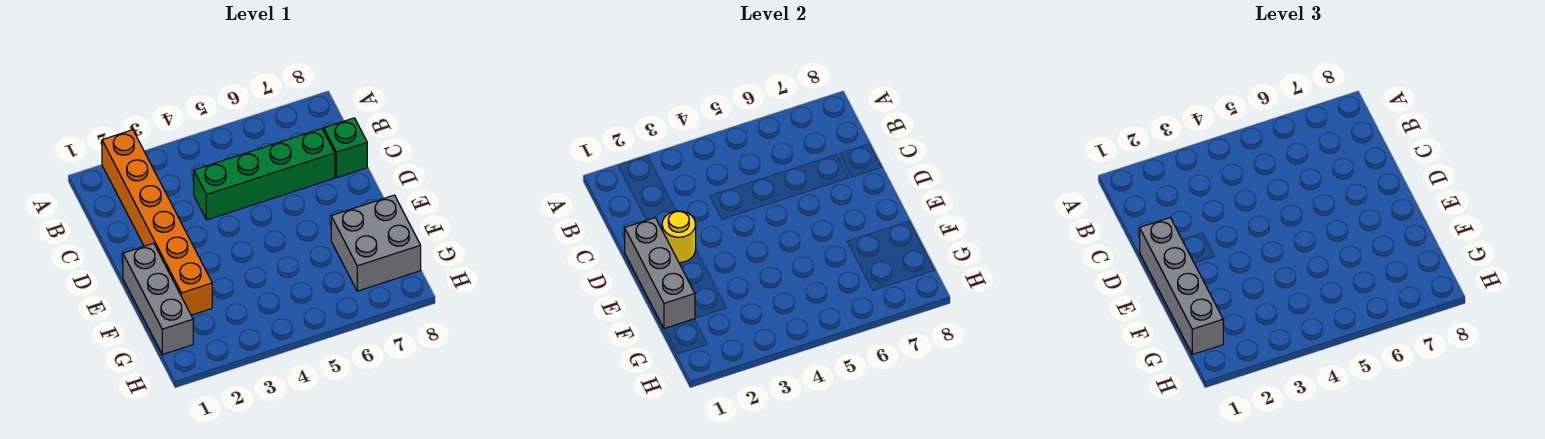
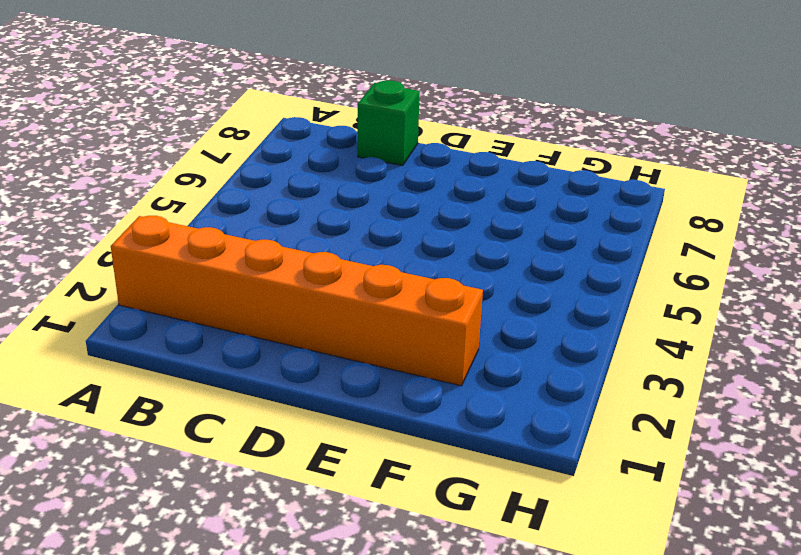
none -> green brick C4:C7 level 1
none -> grey brick E1:G1 level 1

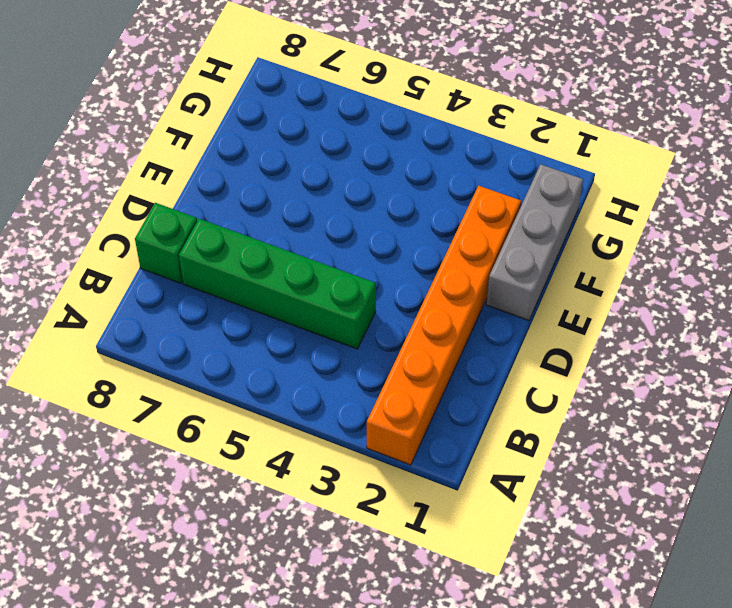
none -> grey brick F7:G8 level 1
none -> grey brick D1:F1 level 2

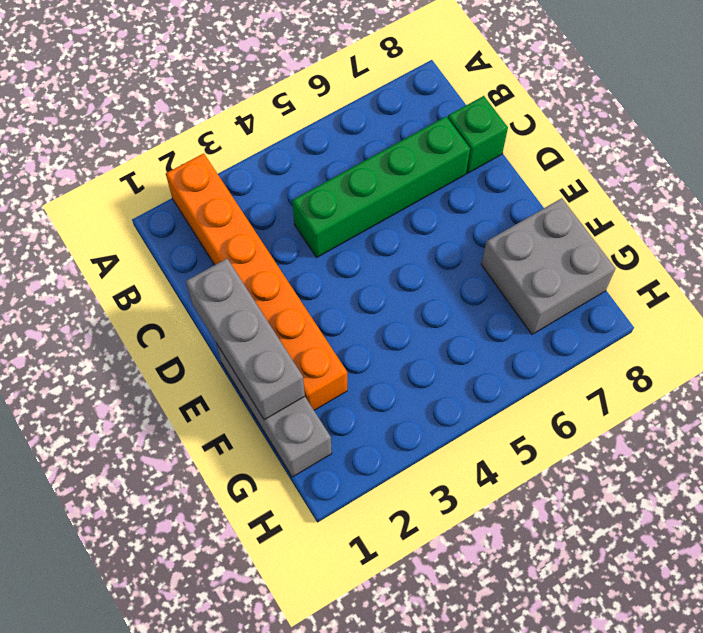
none -> yellow round brick D2 level 2
none -> grey brick D1:G1 level 3

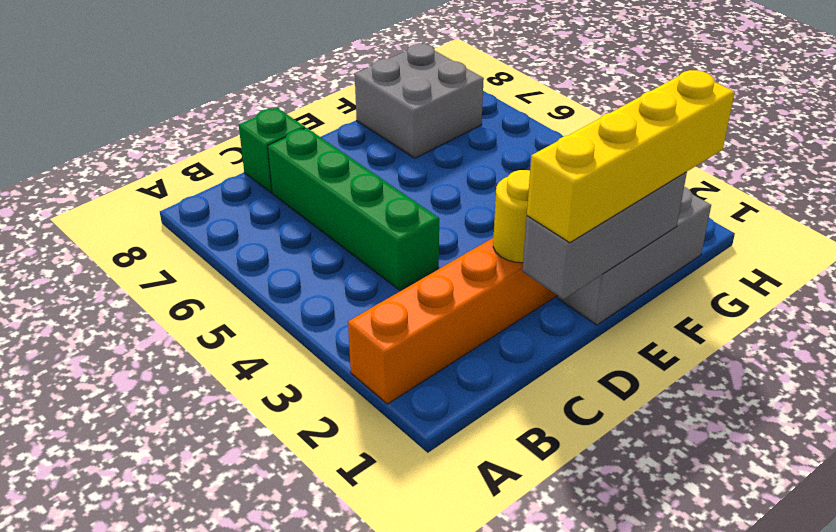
yellow brick D1:G1 level 3 -> grey brick D1:G1 level 3

